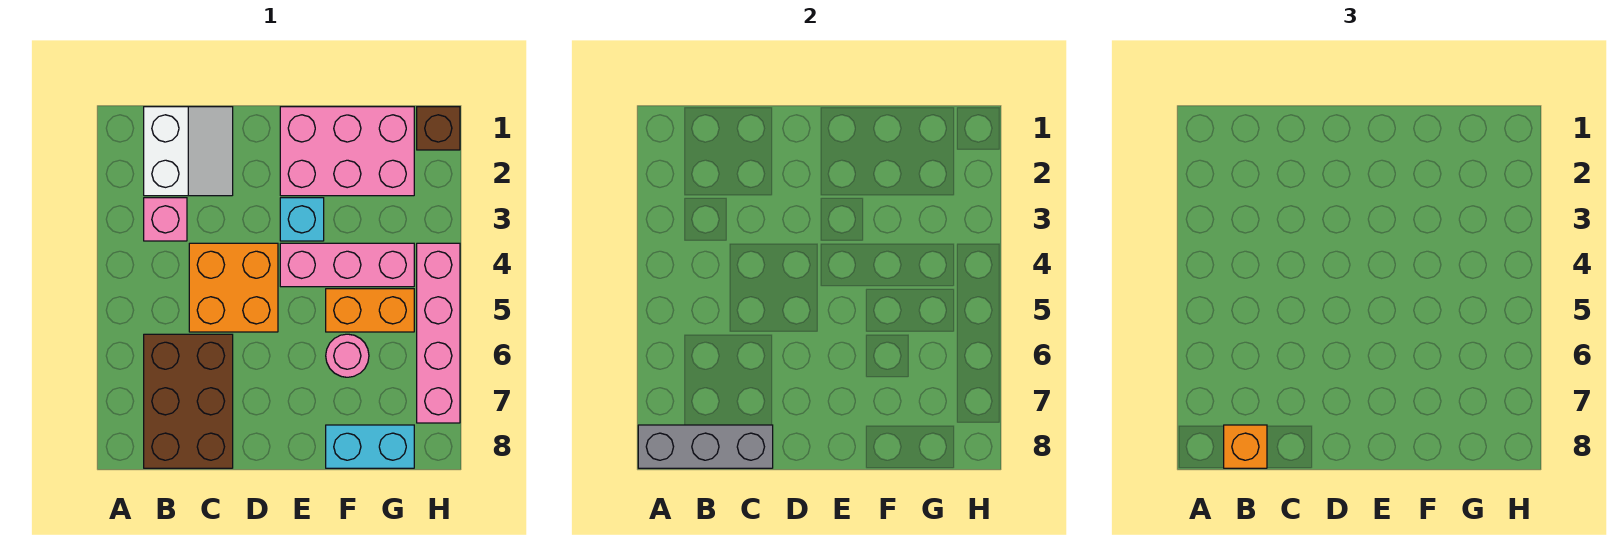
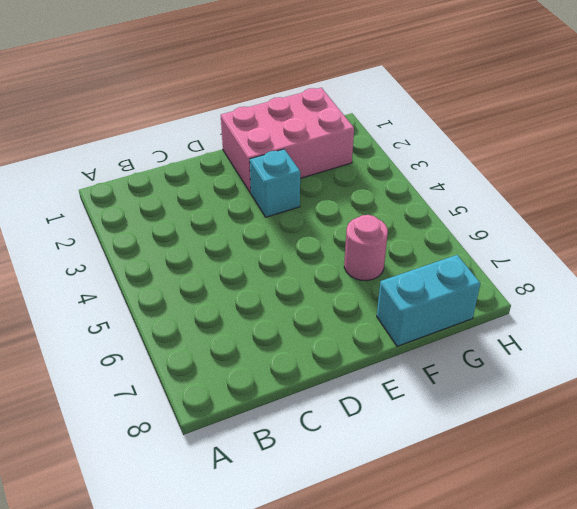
none -> white slope B1:C2 level 1 top B
none -> pink brick B3 level 1
none -> brown brick B6:C8 level 1

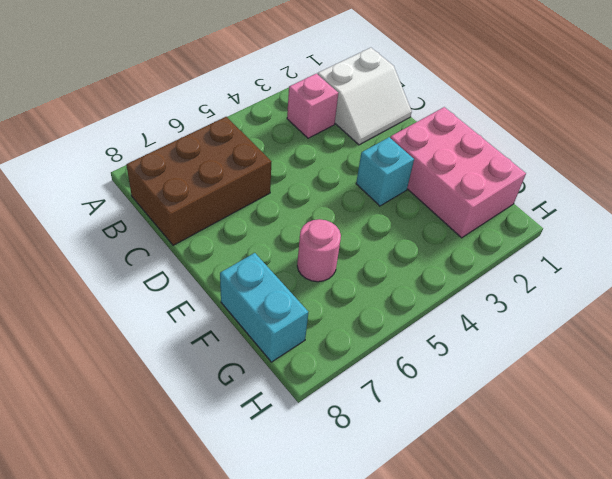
none -> orange brick C4:D5 level 1
none -> pink brick E4:G4 level 1
none -> orange brick F5:G5 level 1

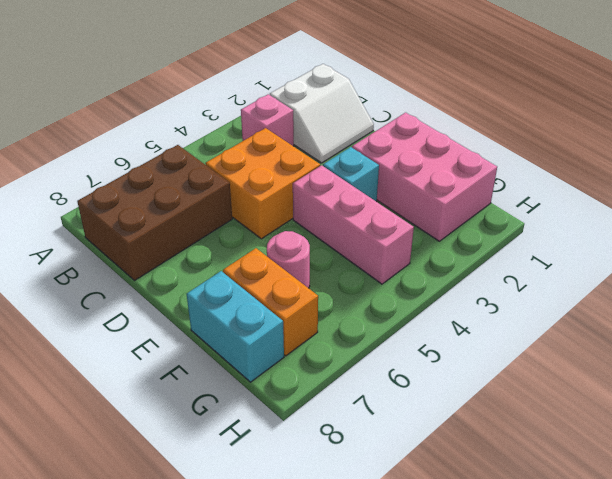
orange brick F7:G7 level 1 -> orange brick F5:G5 level 1
none -> brown brick H1 level 1
none -> pink brick H4:H7 level 1
none -> grey brick A8:C8 level 2

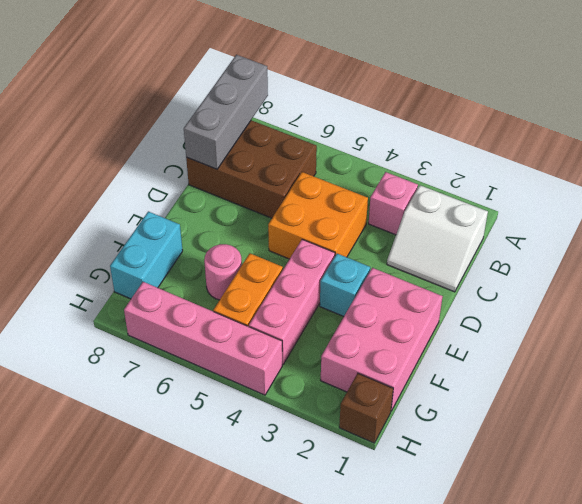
none -> orange brick B8 level 3

